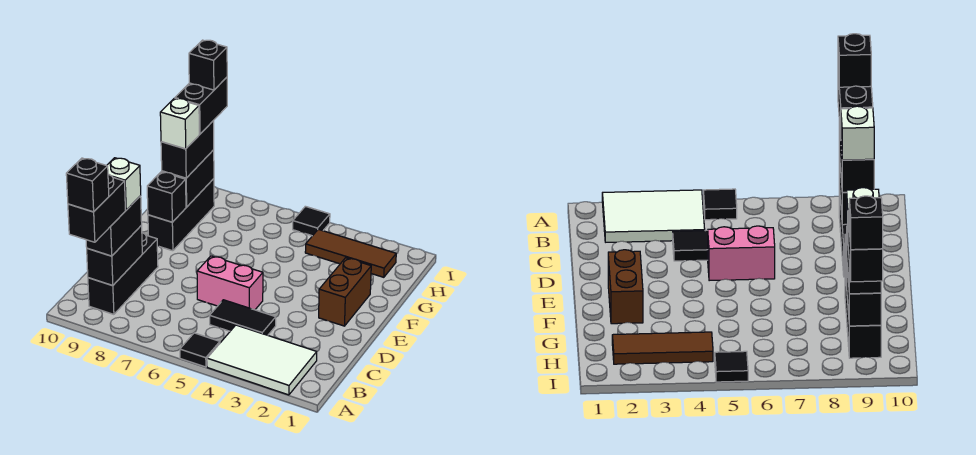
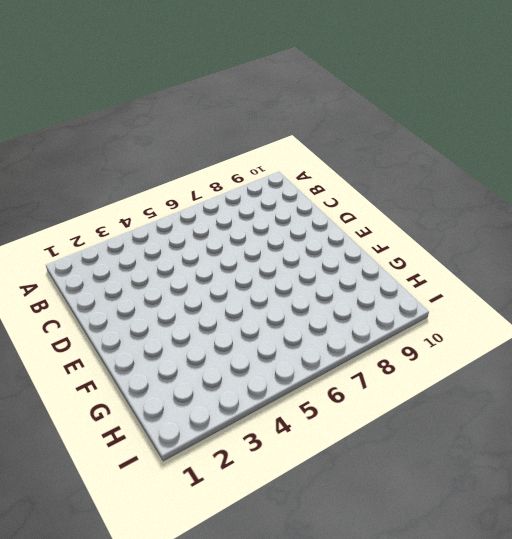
none -> white tile A2:B4 level 1
none -> black tile A5 level 1
none -> black brick B9:D9 level 1

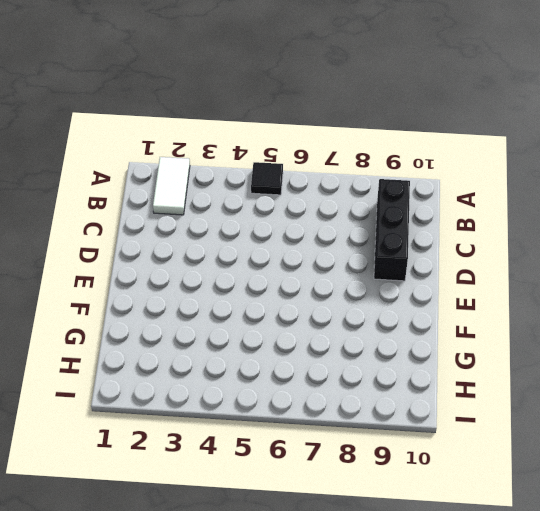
white tile A2:B2 level 1 -> white tile A2:B4 level 1
none -> black tile C4:C5 level 1
none -> pink brick D5:D6 level 1
none -> brown brick E2:F2 level 1

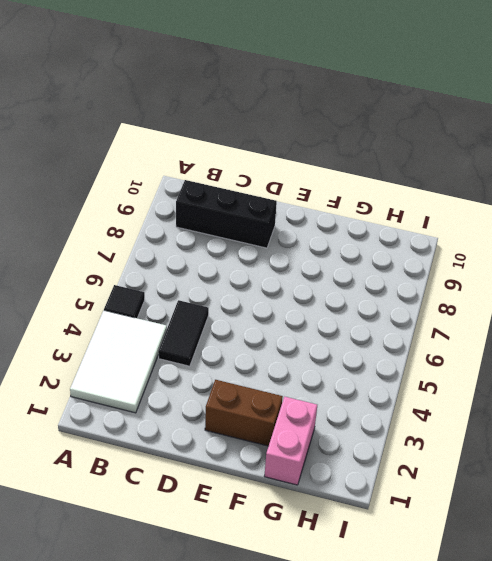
pink brick G1:G2 level 1 -> pink brick D5:D6 level 1
none -> black brick F9:H9 level 1
none -> brown tile H2:H4 level 1
none -> black tile I5 level 1

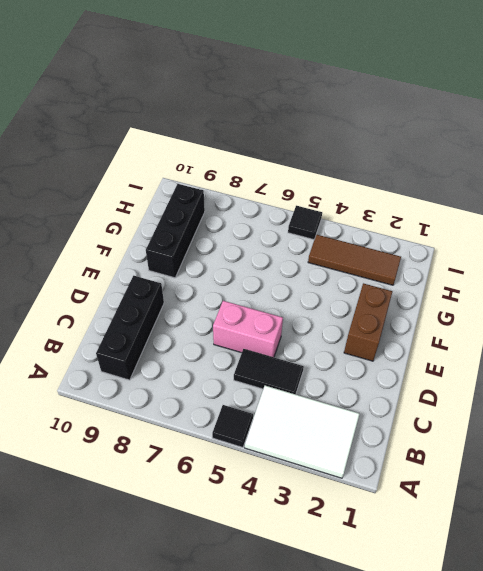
none -> black brick B9:C9 level 2
none -> black brick F9 level 2
none -> black brick G9:H9 level 2

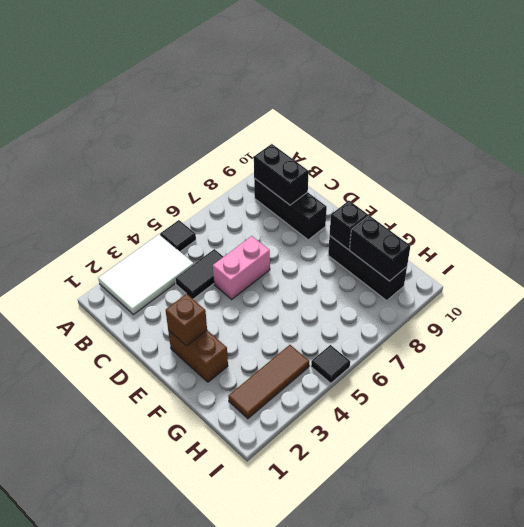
brown brick E2 level 2 -> none
none -> black brick B9:C9 level 3
none -> black brick G9:H9 level 3
none -> black brick A9:B9 level 4

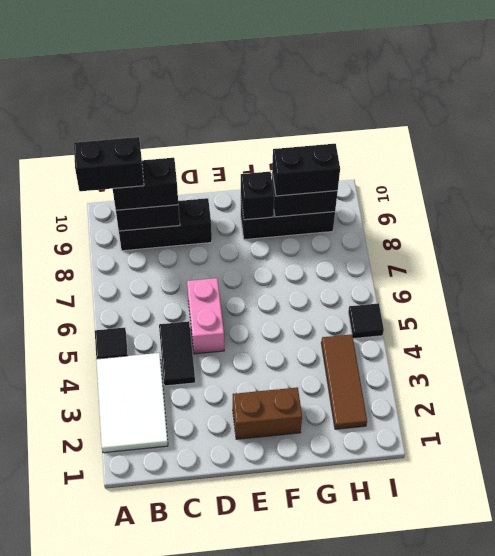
none -> white brick C9 level 4
none -> white brick G9 level 4
none -> black brick H9:I9 level 4

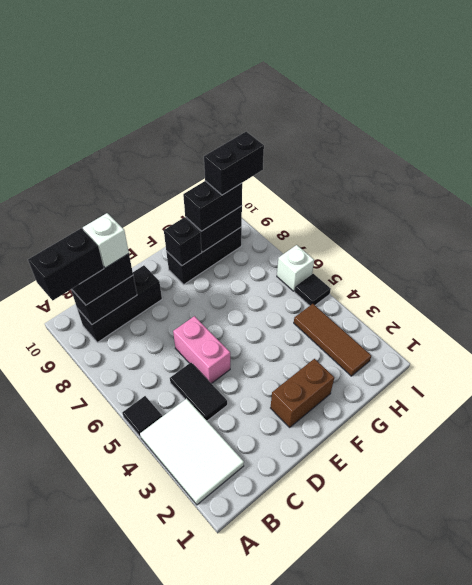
white brick I6 level 1 -> white brick G9 level 4
none -> black brick A9 level 5
none -> black brick I9 level 5

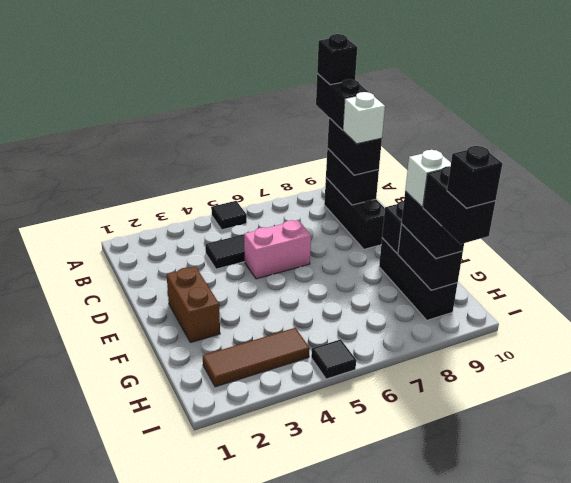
none -> white tile A2:B4 level 1

